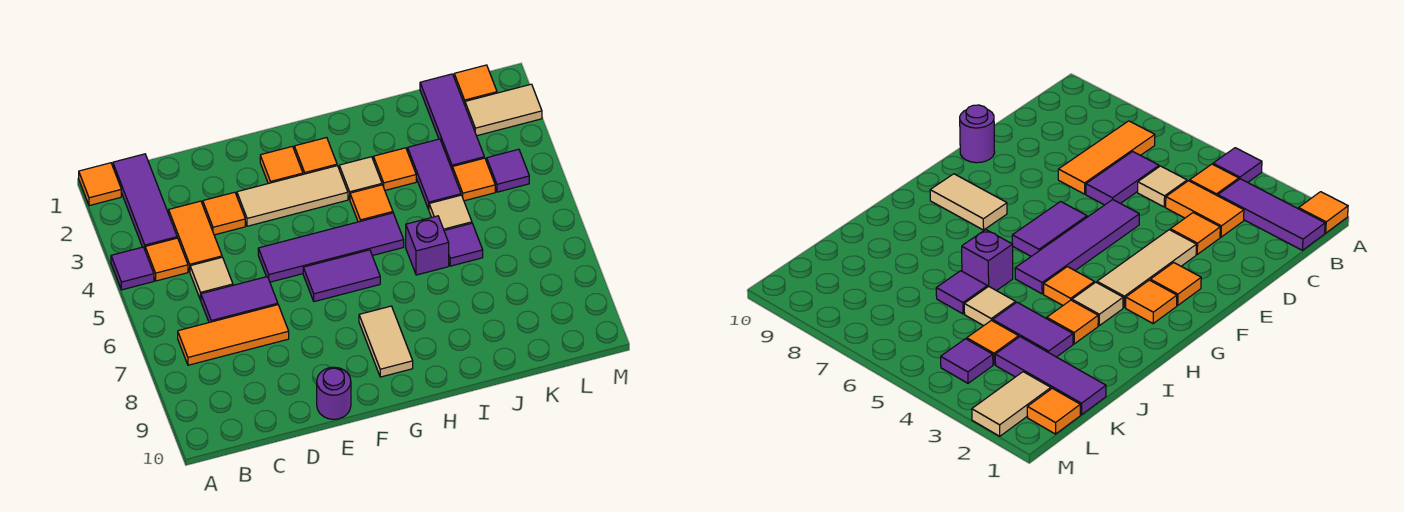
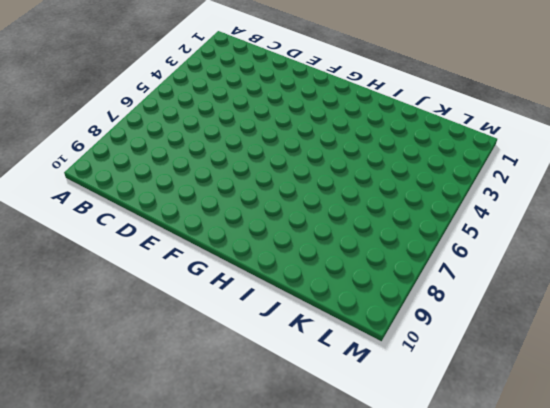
none -> orange tile A1 level 1
none -> purple tile A4 level 1
none -> purple tile B1:B3 level 1

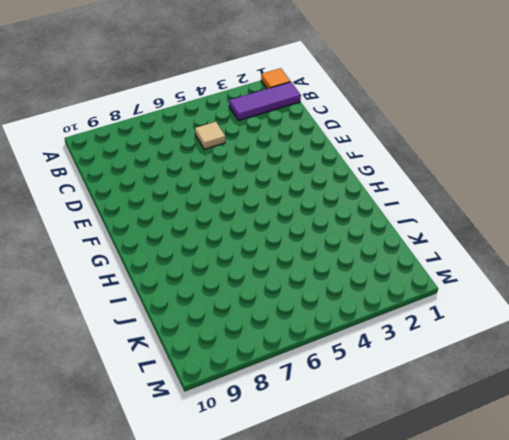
none -> purple tile A4 level 1
none -> orange tile B4 level 1
none -> orange tile B7:D7 level 1

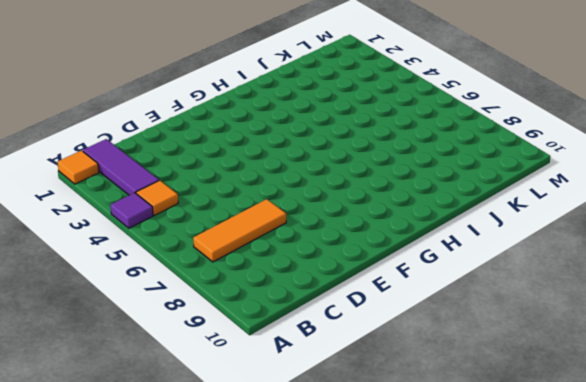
none -> orange tile C3:C4 level 1
none -> tan tile C5 level 1
none -> purple tile C6:D6 level 1

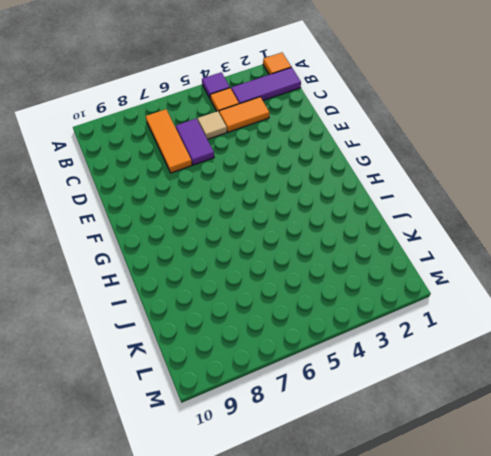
none -> orange tile D3 level 1
none -> tan tile E3:G3 level 1
none -> purple tile E5:H5 level 1

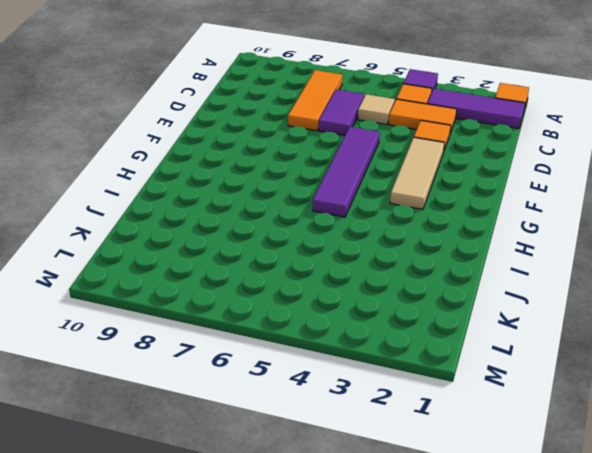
none -> purple round brick E10 level 1
none -> orange tile F2 level 1
none -> purple tile F6:G6 level 1

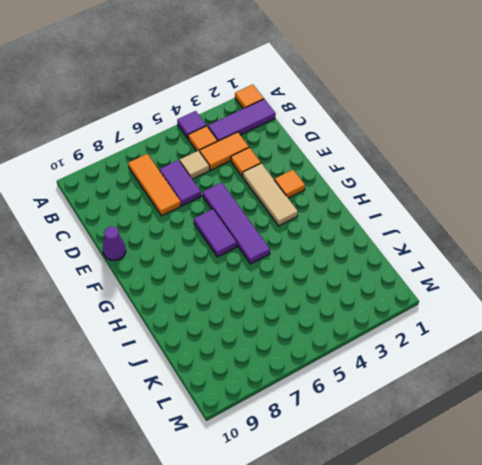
purple cone E10 level 1 -> purple round brick E10 level 1
none -> orange tile G2 level 1
none -> tan tile G8:G9 level 1
none -> tan tile H3 level 1

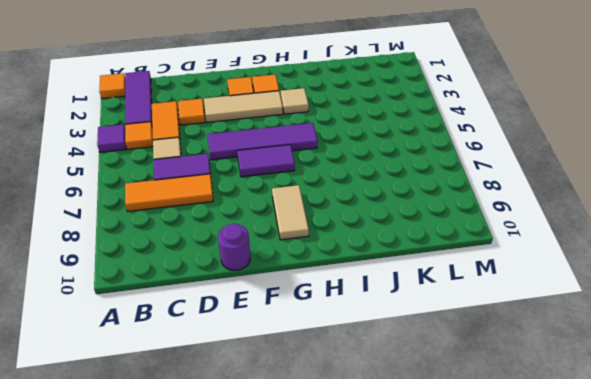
none -> orange tile H4 level 1
none -> orange tile I3 level 1
none -> purple brick I6 level 1

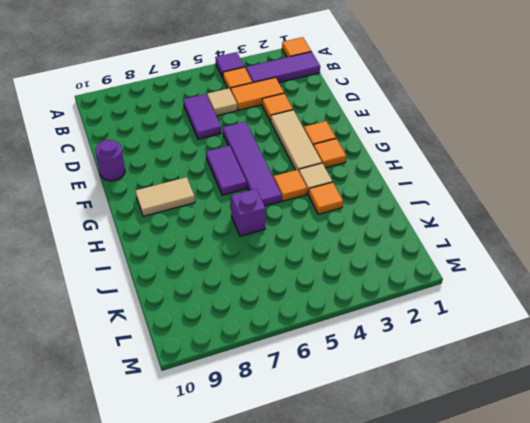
none -> orange tile B7:D7 level 1
none -> purple tile J3:J4 level 1
none -> tan tile J5 level 1

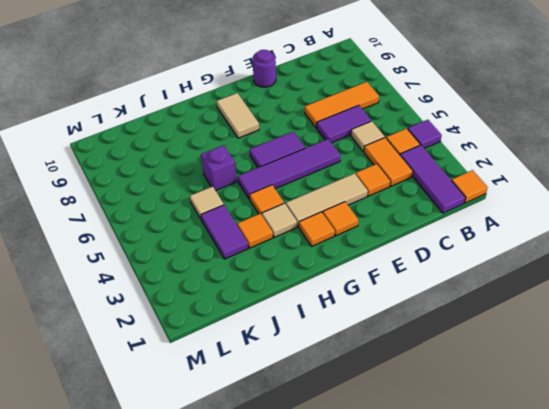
none -> purple tile J6 level 1
none -> purple tile K1:K3 level 1
none -> orange tile K4 level 1

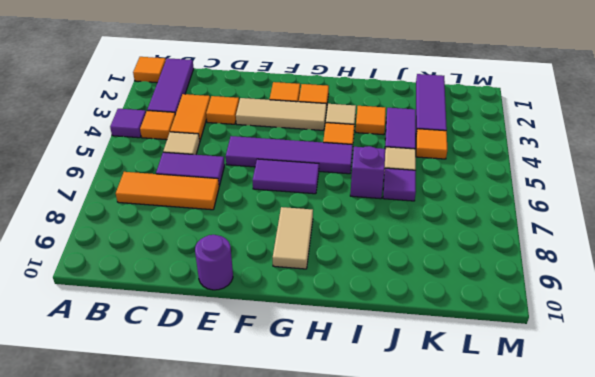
none -> orange tile L1 level 1
none -> tan tile L2:M2 level 1
none -> purple tile L4 level 1

